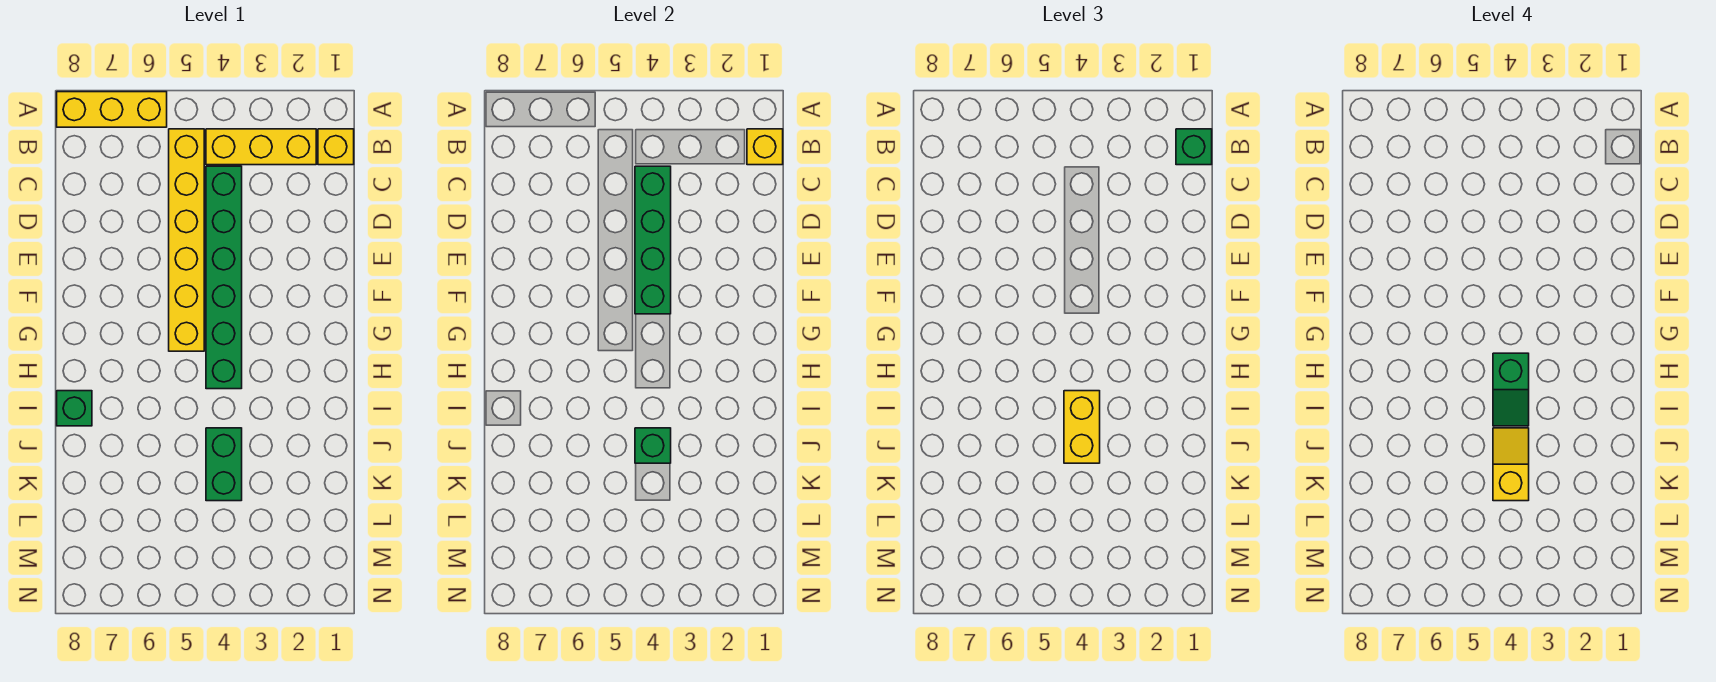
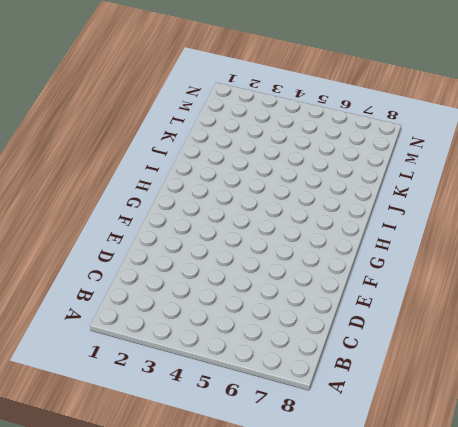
none -> yellow brick A6:A8 level 1
none -> yellow brick B1 level 1
none -> yellow brick B2:B4 level 1

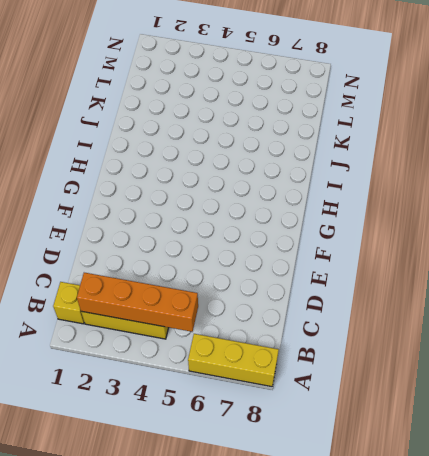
orange brick B2:B5 level 2 -> none
none -> yellow brick B5:G5 level 1
none -> green brick C4:H4 level 1
none -> green brick I8 level 1

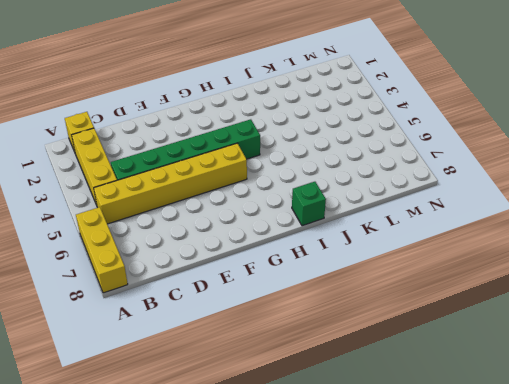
none -> green brick J4:K4 level 1
none -> yellow brick B1 level 2
none -> green brick C4:F4 level 2

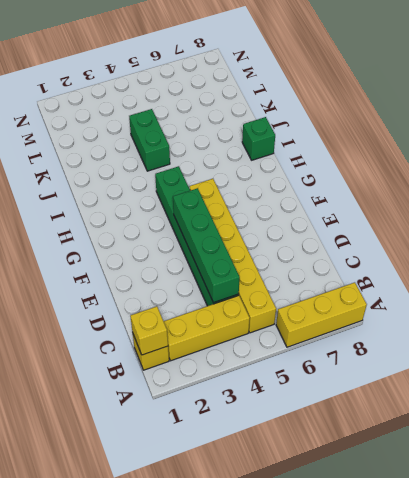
none -> green brick J4 level 2
none -> green brick B1 level 3
none -> yellow brick I4:J4 level 3

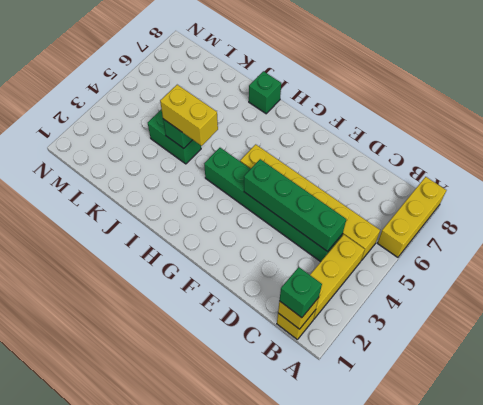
none -> green slope H4:I4 level 4 top H
none -> yellow slope J4:K4 level 4 top K

